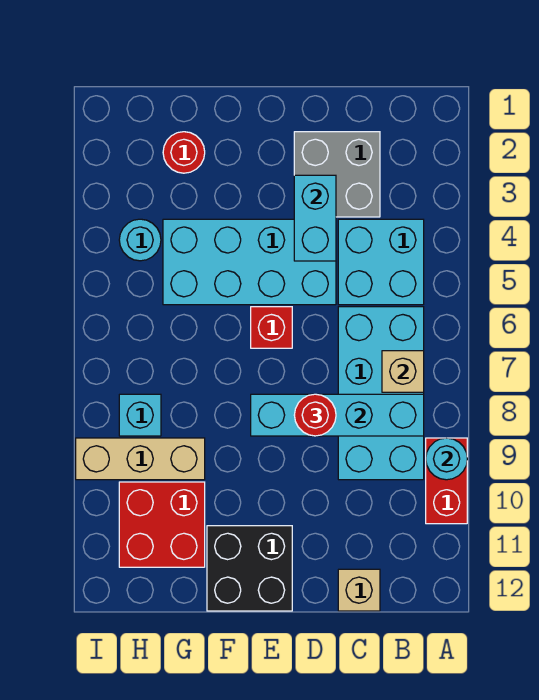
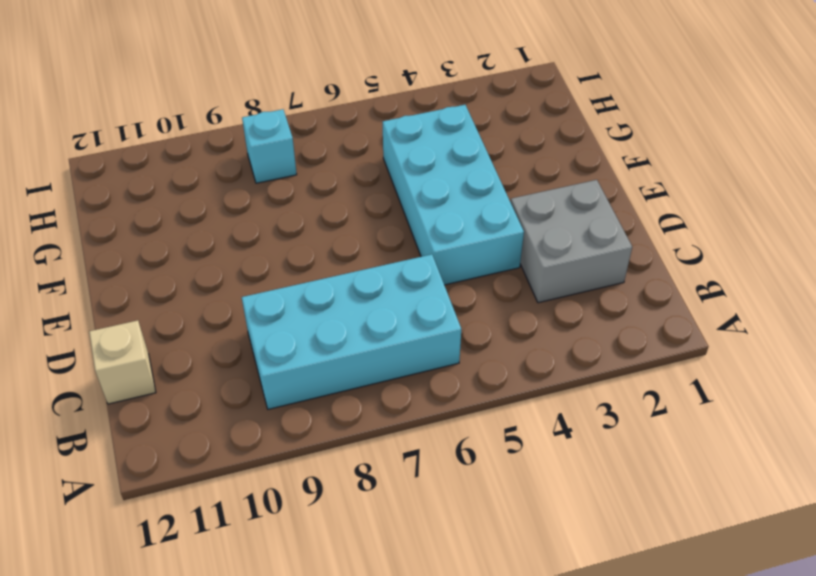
none -> red brick A9:A10 level 1
none -> cyan brick B4:C5 level 1
none -> red brick E6 level 1

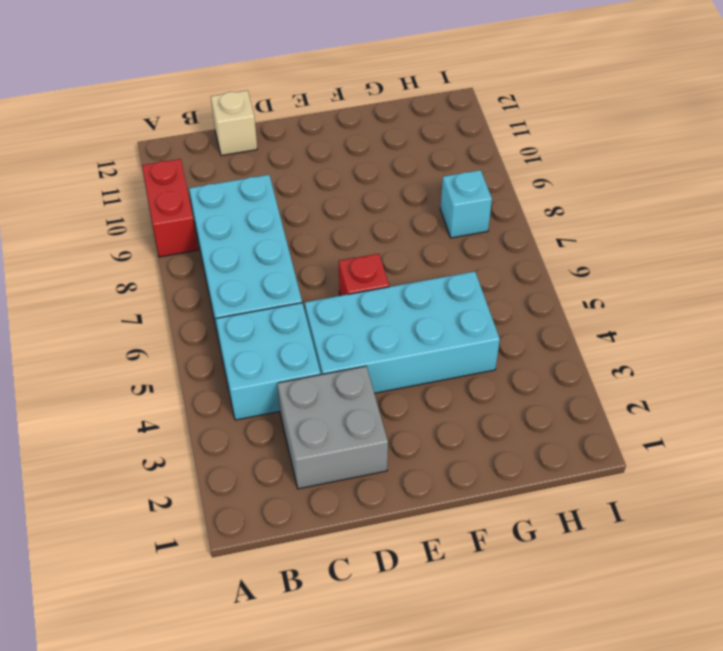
none -> black brick E11:F12 level 1
none -> red round brick G2 level 1
none -> tan brick G9:I9 level 1

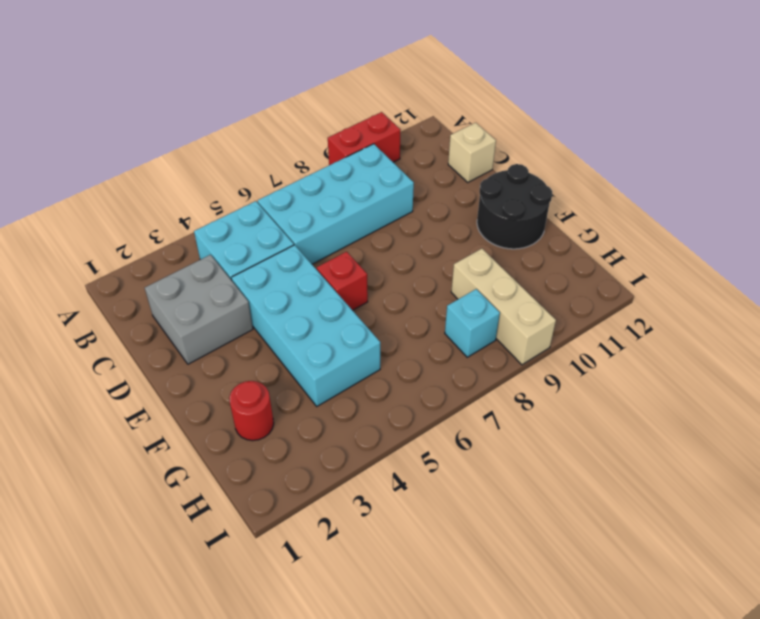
black round brick E11:F12 level 1 -> black brick E11:F12 level 1
none -> red brick G10:H11 level 1
none -> cyan round brick H4 level 1
none -> cyan round brick A9 level 2

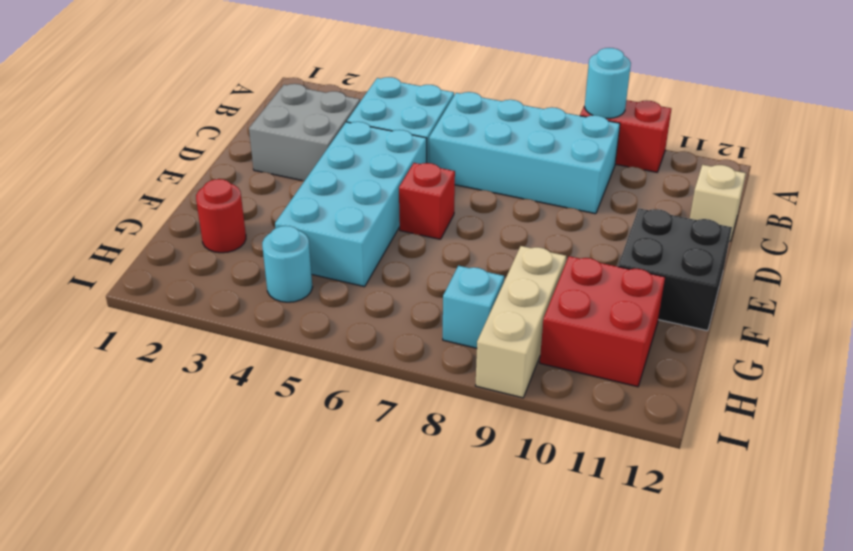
none -> tan brick B7 level 2
none -> cyan brick B8:E8 level 2
none -> cyan brick D3:D4 level 2

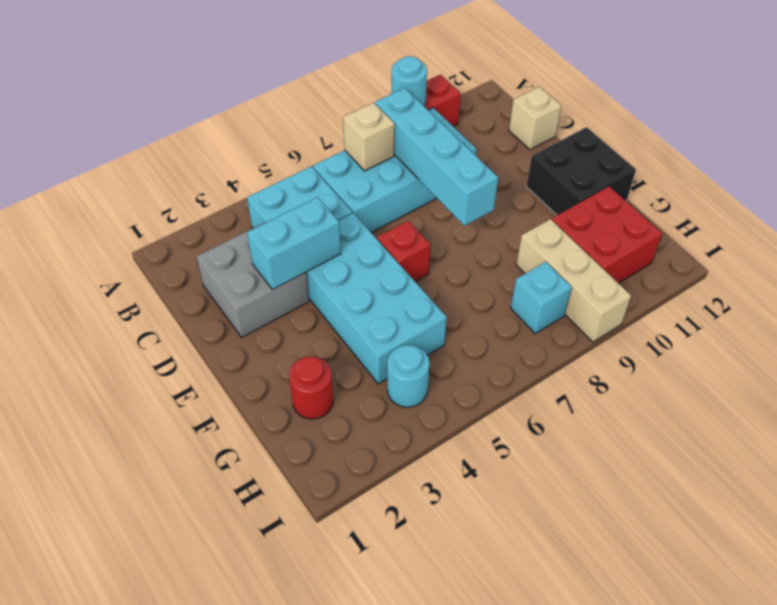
none -> red round brick D8 level 3

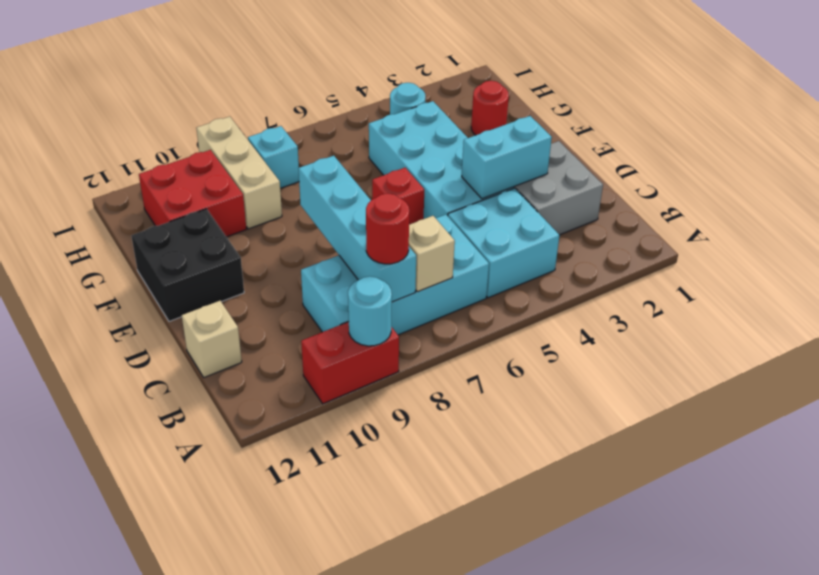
red round brick B8 level 3 -> red round brick D8 level 3

